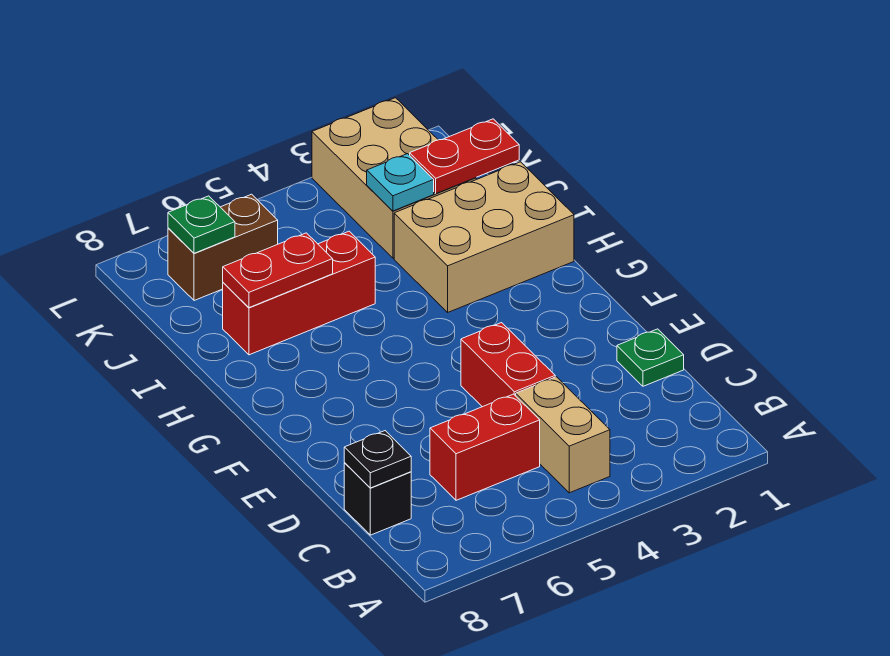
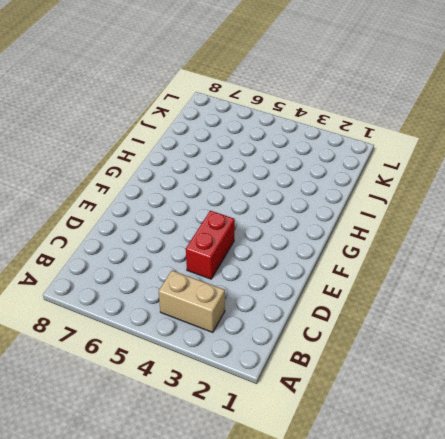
tan brick B3:B4 level 1 -> tan brick B4:C4 level 1
none -> red brick C5:C6 level 1
none -> black brick C8 level 1
none -> green plate D1 level 1

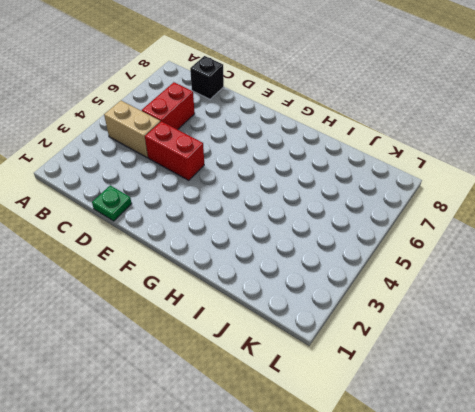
none -> tan brick H1:I3 level 1
none -> red brick I5:I7 level 1
none -> tan brick J2:L3 level 1

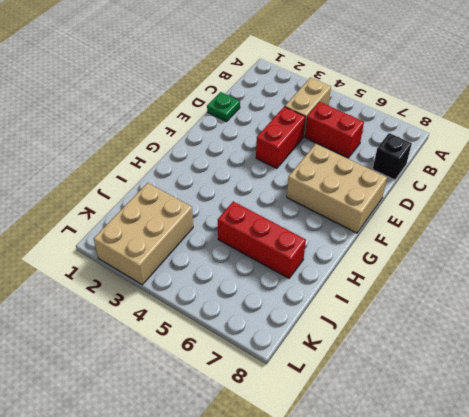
tan brick E6:F8 level 1 -> tan brick H1:I3 level 1
none -> brown brick K6:K7 level 1
none -> black plate C8 level 2
none -> red plate I6:I7 level 2

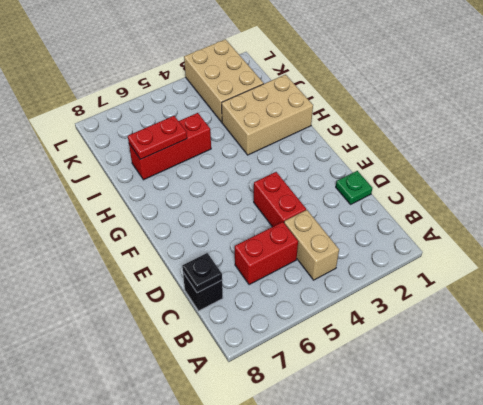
none -> brown brick K6:K7 level 1
none -> red plate J1:J2 level 2
none -> cyan plate J3 level 2

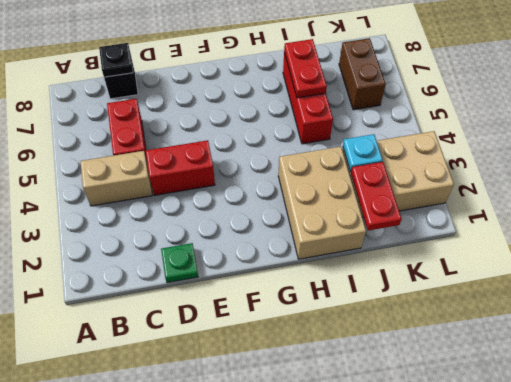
none -> green plate K7 level 2

